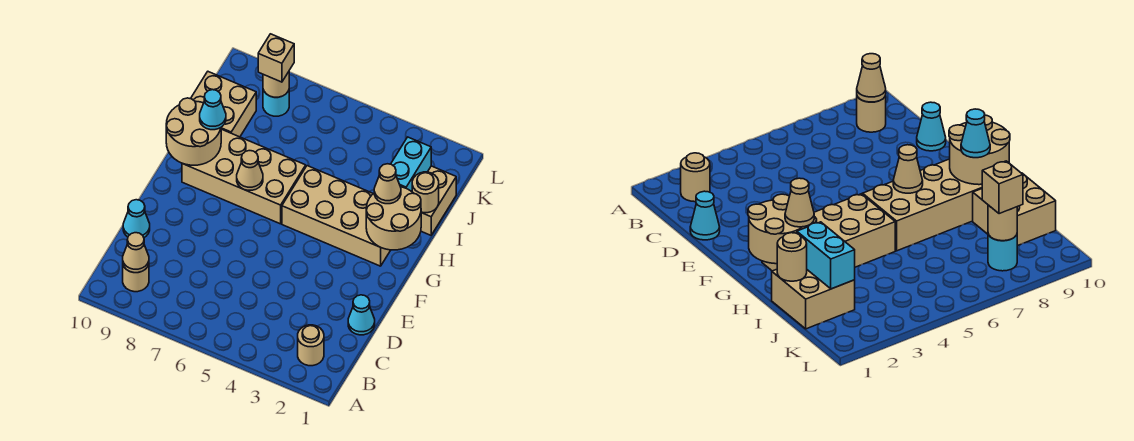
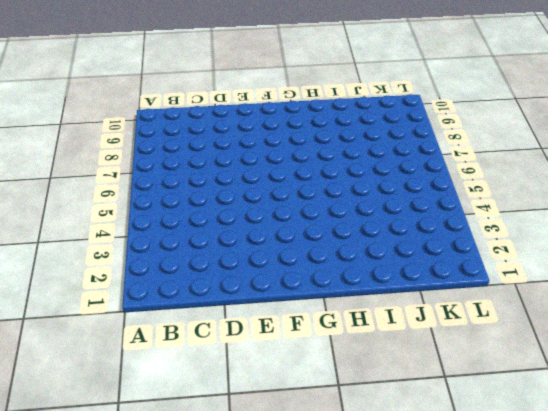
none -> tan round brick B2 level 1
none -> tan round brick B9 level 1
none -> cyan cone D1 level 1

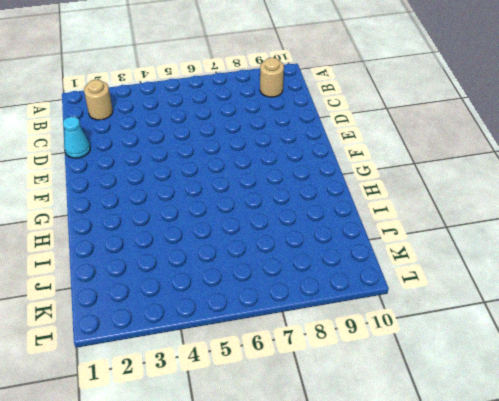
none -> cyan cone D10 level 1
none -> tan brick G2:H5 level 1
none -> tan brick G6:H9 level 1

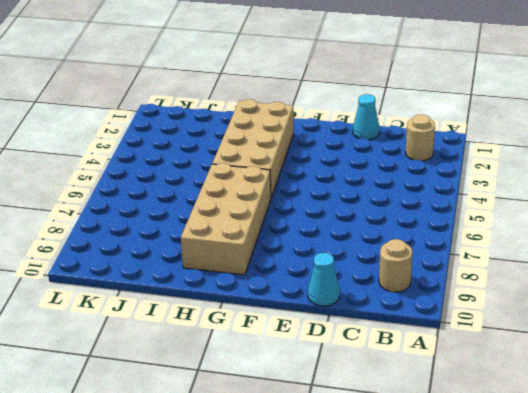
none -> tan brick I1:J2 level 1
none -> tan brick I9:J10 level 1
none -> cyan round brick K8 level 1

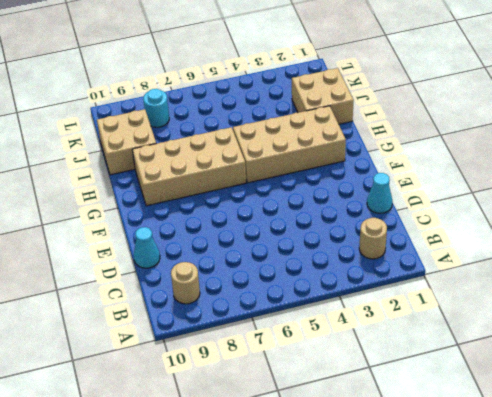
none -> tan cone B9 level 2
none -> tan round brick G1:H2 level 2
none -> tan cone G7 level 2

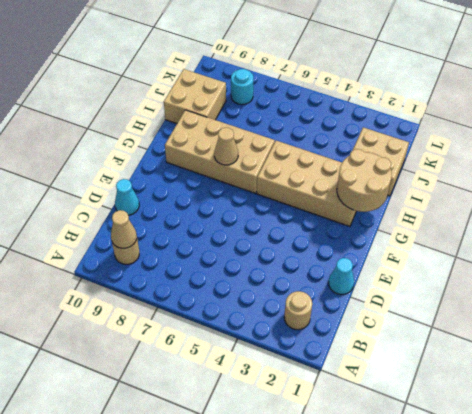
none -> tan round brick G9:H10 level 2
none -> tan round brick I1 level 2
none -> cyan brick I2:J2 level 2

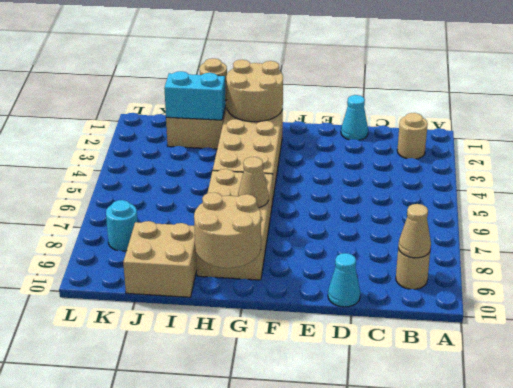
none -> tan round brick K8 level 2
none -> tan cone H2 level 3
none -> cyan cone H9 level 3

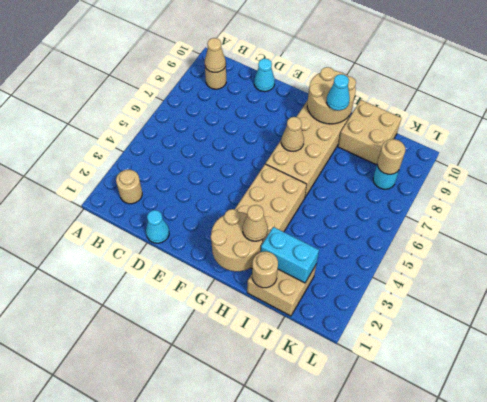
none -> tan brick K8 level 3

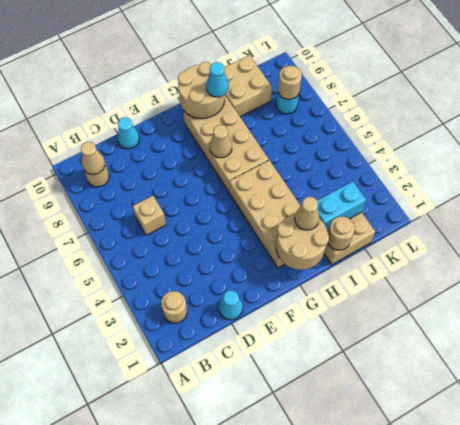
tan brick C6 level 1 -> tan brick K8 level 3

